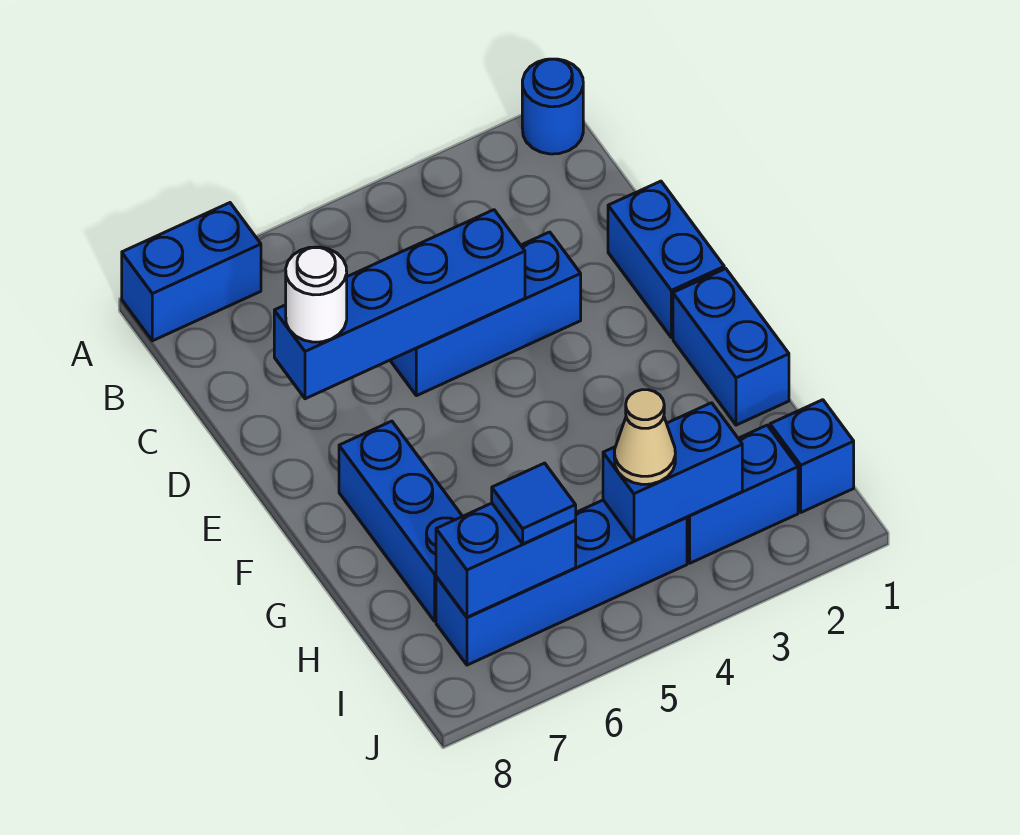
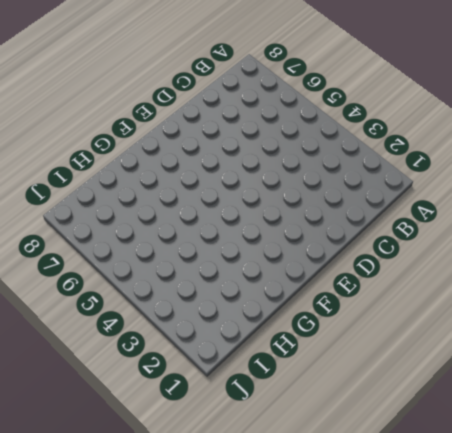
none -> blue round brick A1 level 1
none -> blue brick A7:A8 level 1
none -> blue brick D1:E1 level 1

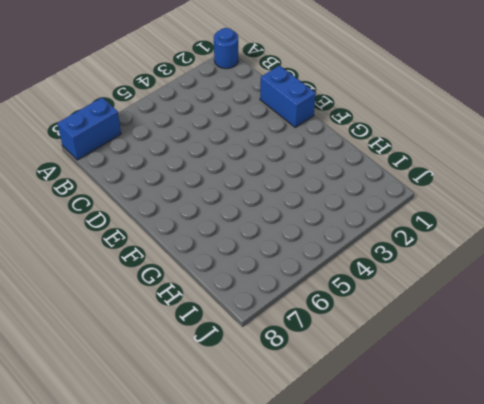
none -> blue brick D3:D5 level 1
none -> blue brick F1:G1 level 1
none -> blue brick F7:H7 level 1

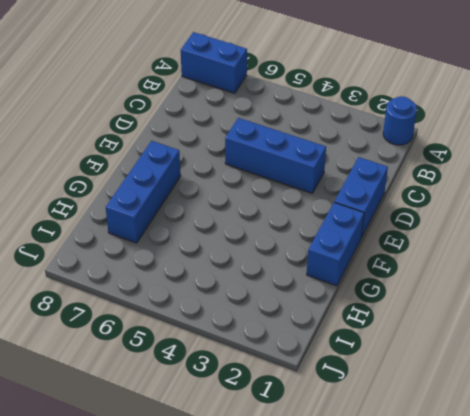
none -> blue brick I1 level 1
none -> blue brick I2:I3 level 1
none -> blue brick I4:I7 level 1

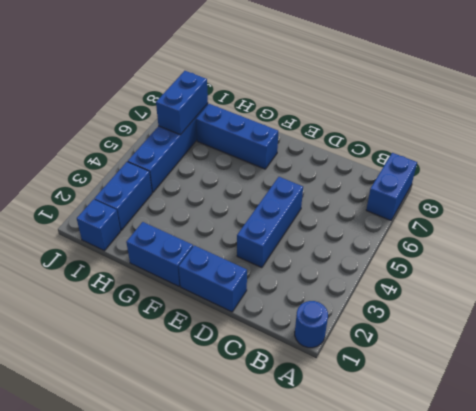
none -> blue brick D4:D7 level 2
none -> blue brick I3:I4 level 2
none -> white round brick D7 level 3

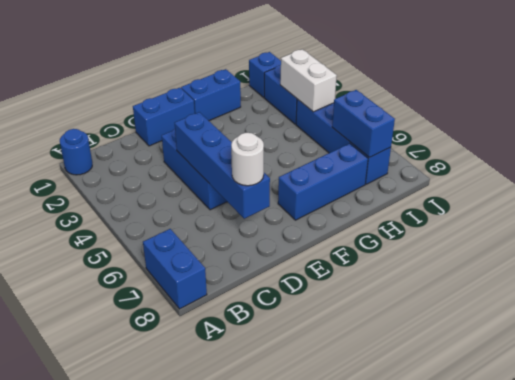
white brick I3:I4 level 2 -> blue brick I3:I4 level 2
none -> tan cone I4 level 3
none -> blue tile I6 level 3

